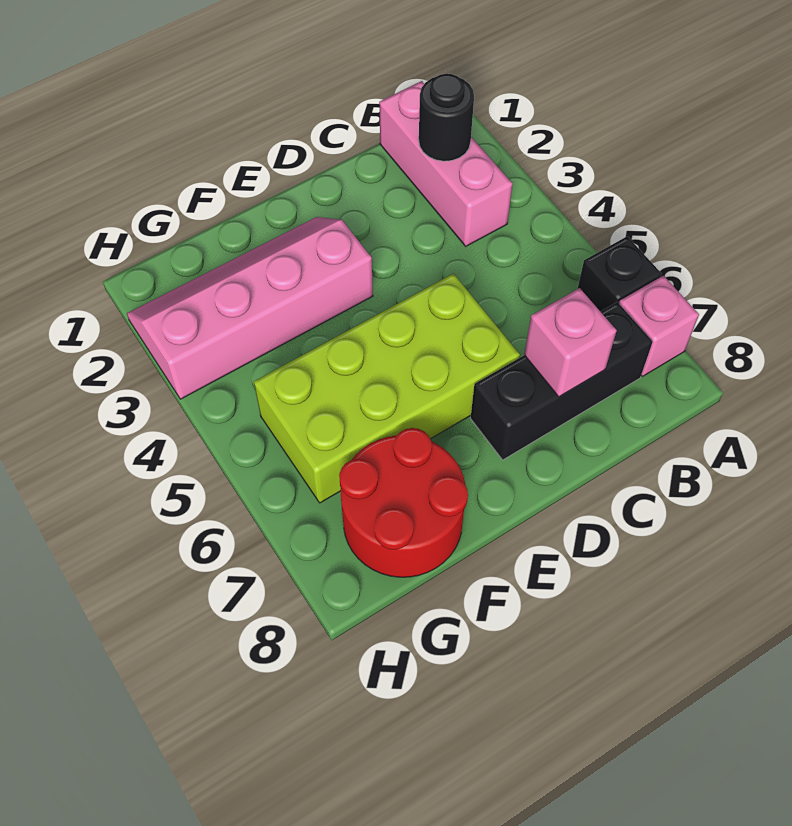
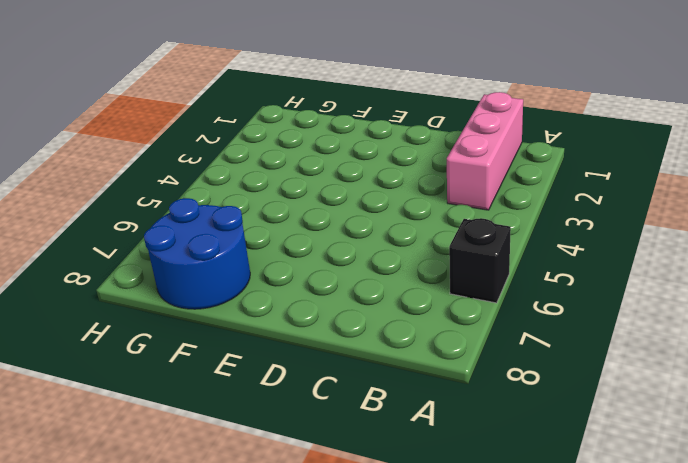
blue round brick F7:G8 level 1 -> red round brick F7:G8 level 1
none -> pink brick A7 level 1
none -> black brick B7:D7 level 1

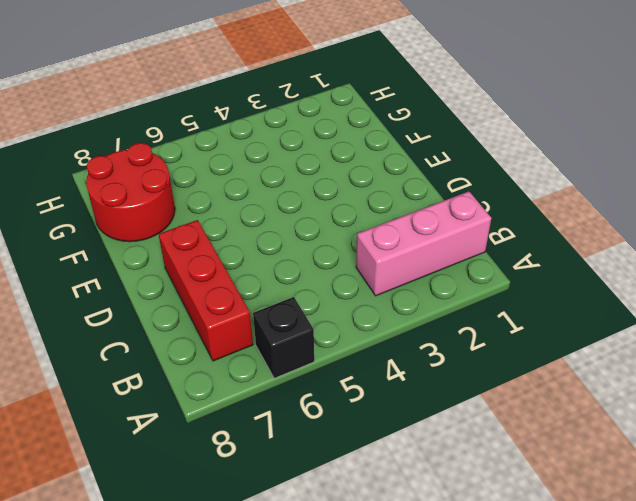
red brick B7:D7 level 1 -> black brick B7:D7 level 1
none -> pink brick A7 level 1
none -> lime brick D5:G6 level 1

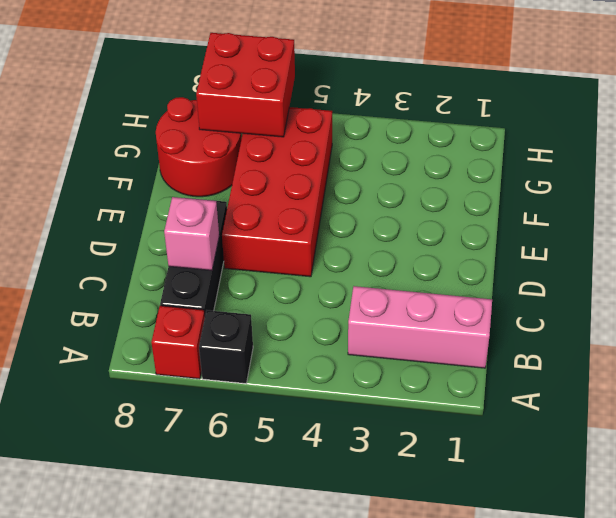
red brick A7 level 1 -> pink brick A7 level 1
red brick D5:G6 level 1 -> lime brick D5:G6 level 1
red brick G6:H7 level 2 -> none
none -> pink slope E2:H3 level 1 top 3
none -> black round brick B2 level 2

